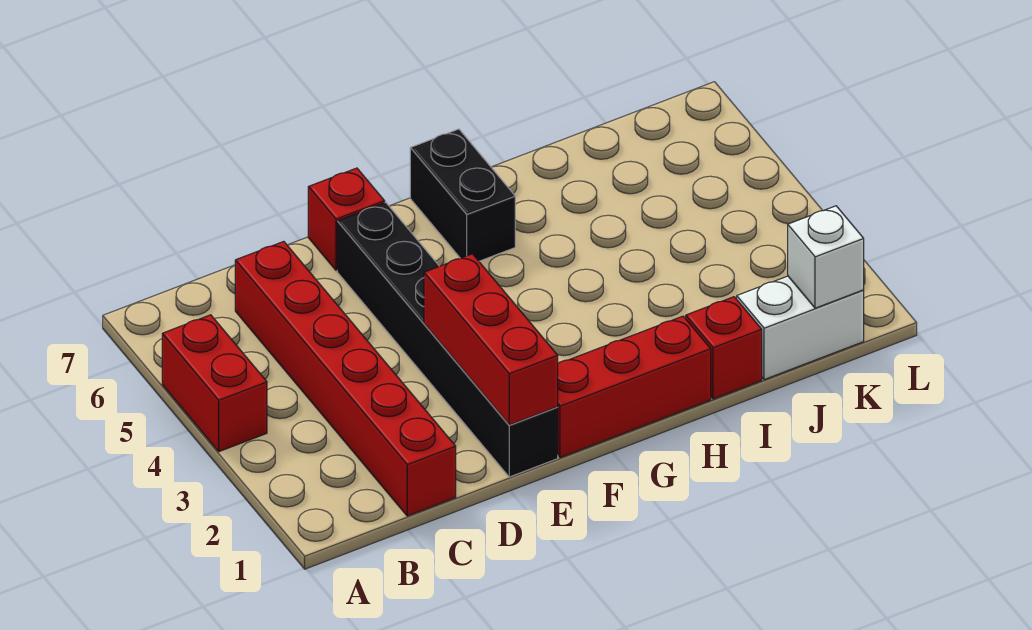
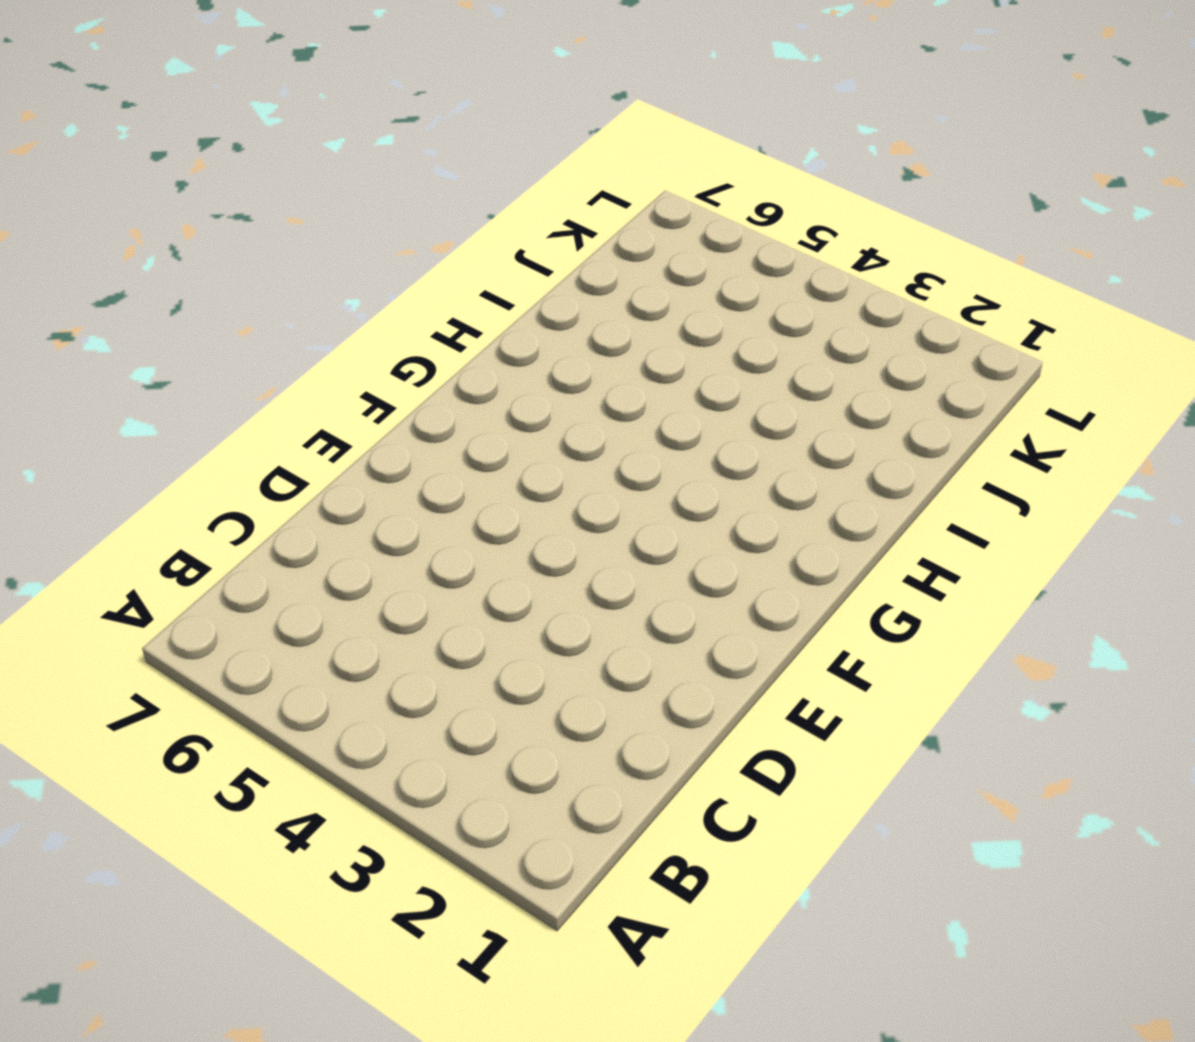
none -> red brick A4:A5 level 1
none -> red brick C1:C6 level 1

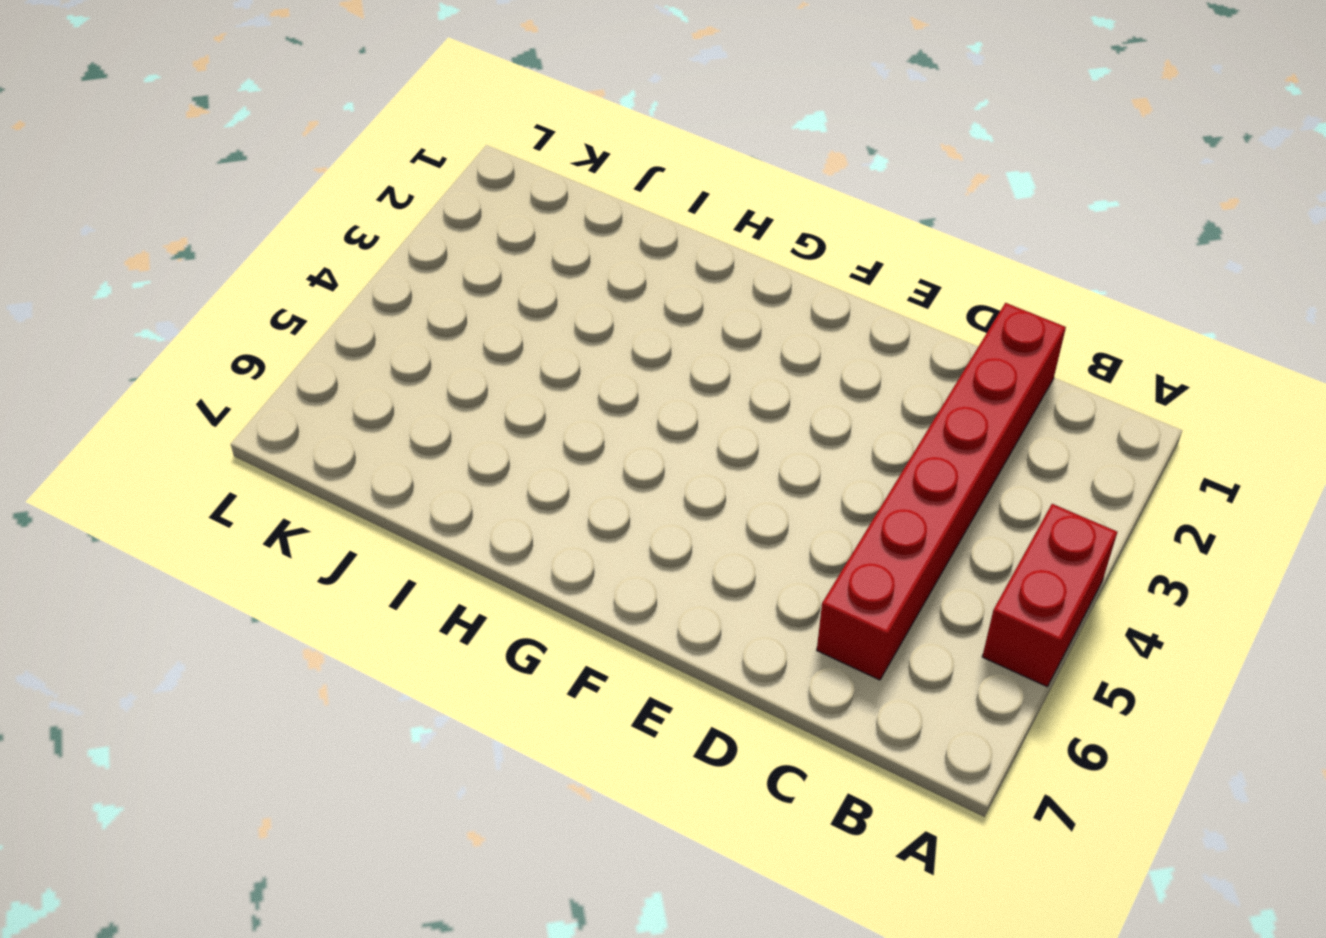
none -> black brick E1:E6 level 1
none -> red brick E7 level 1

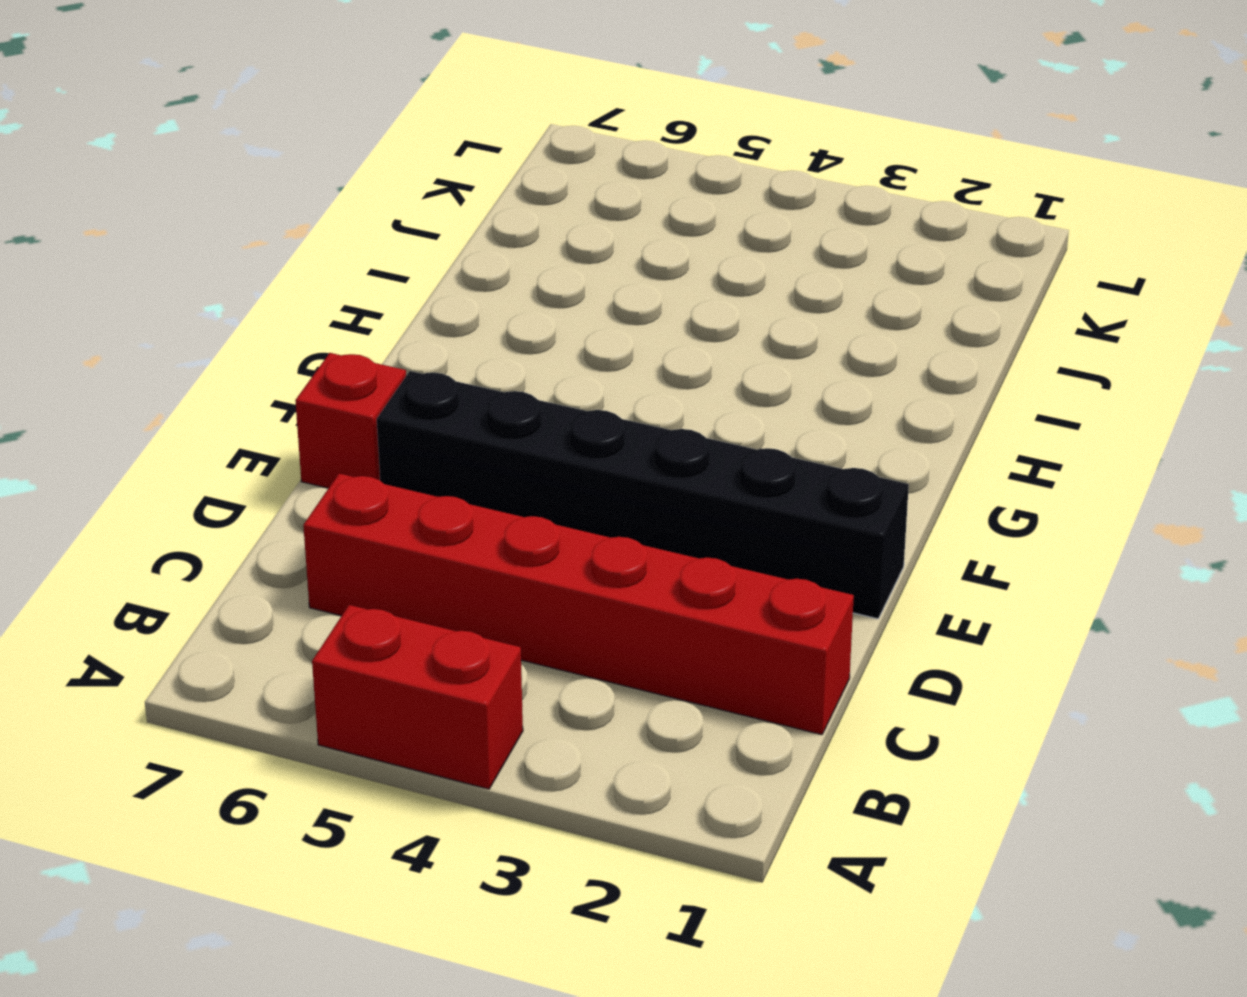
none -> red brick F1:H1 level 1
none -> black brick G6:G7 level 1

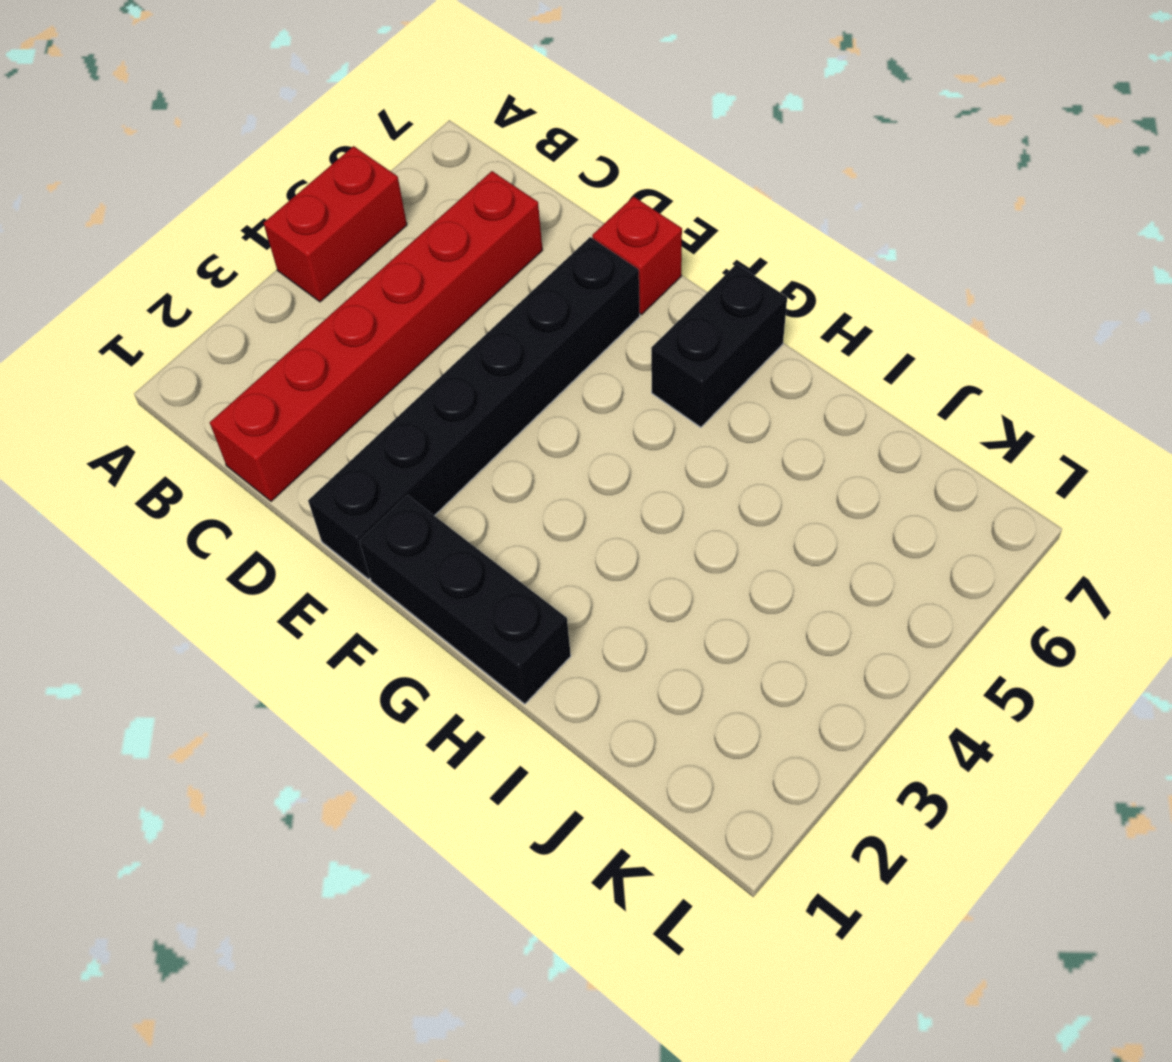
black brick F1:H1 level 1 -> red brick F1:H1 level 1
none -> red brick I1 level 1
none -> white brick J1:K1 level 1

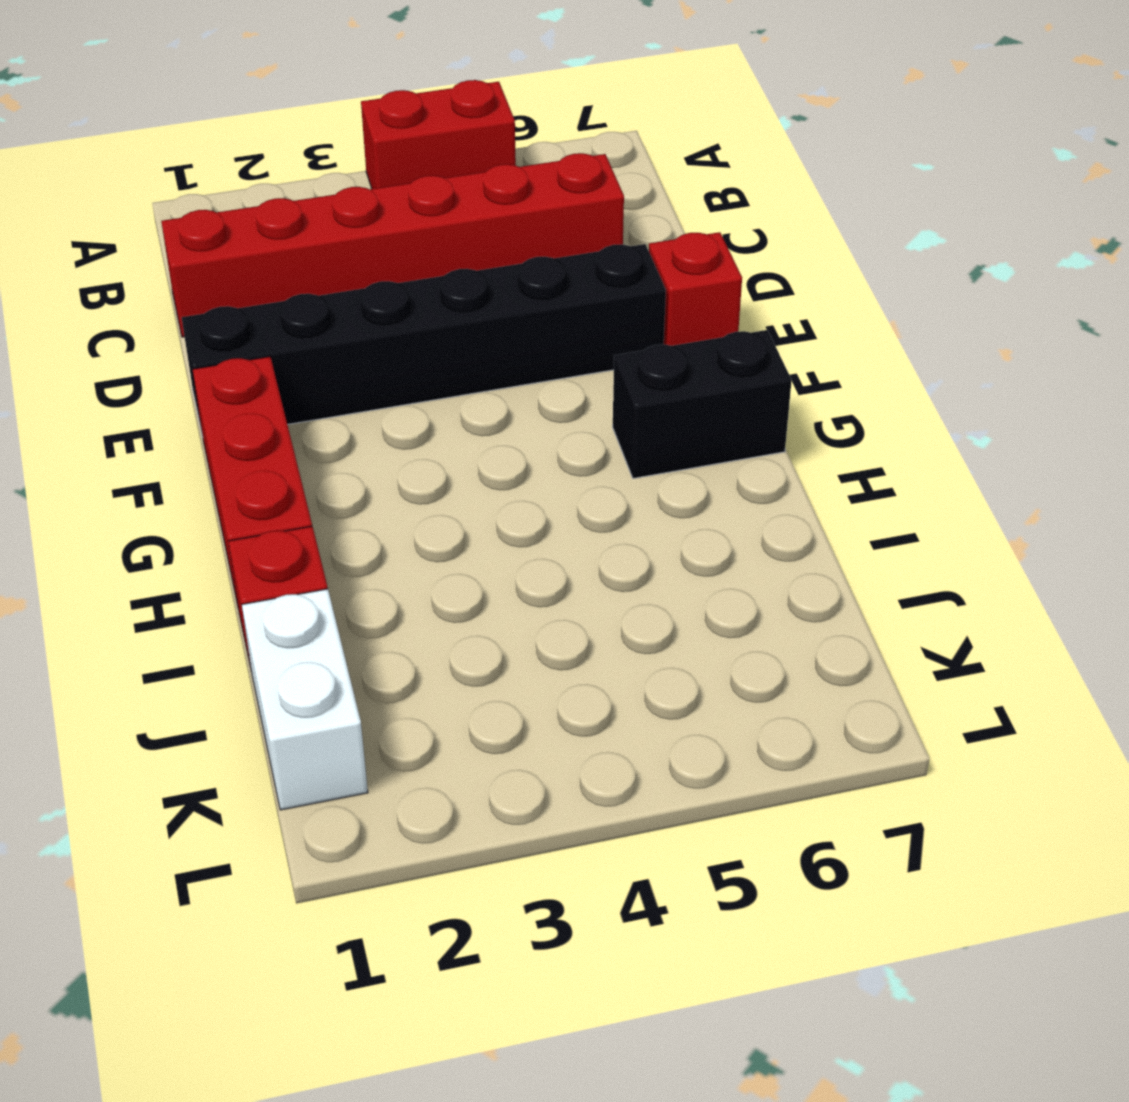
none -> red brick E1:E3 level 2
none -> white brick K1 level 2

